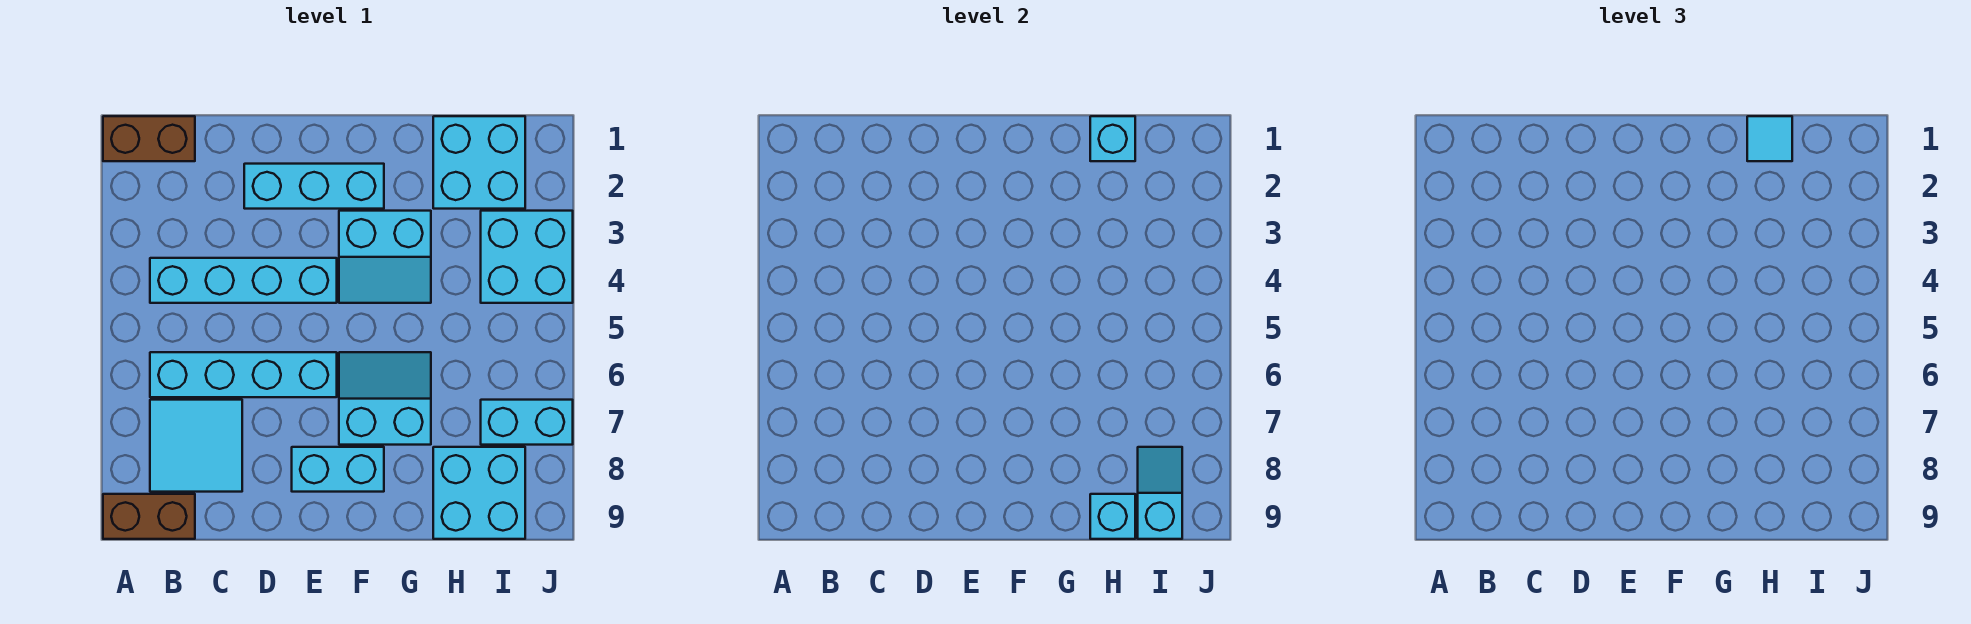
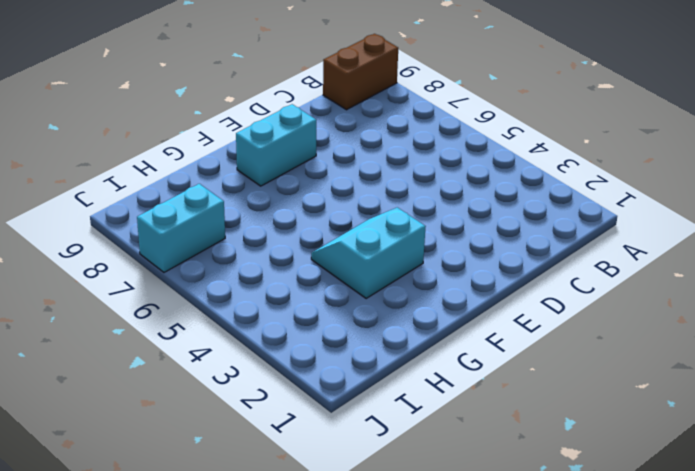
none -> brown brick A1:B1 level 1
none -> cyan brick B4:E4 level 1
none -> cyan brick B6:E6 level 1

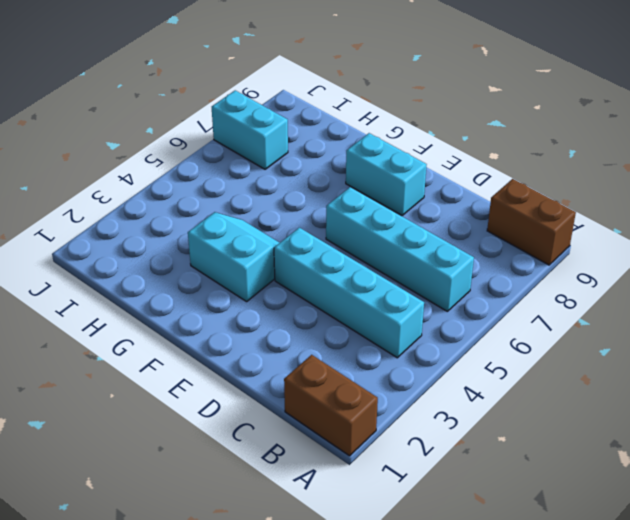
none -> cyan tile B7:C8 level 1
none -> cyan brick D2:F2 level 1
none -> cyan slope F6:G7 level 1 top 7

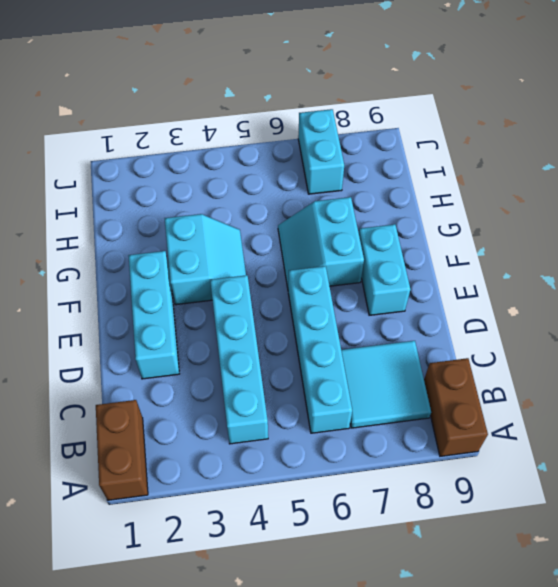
none -> cyan brick H1:I2 level 1
none -> cyan brick H8:I9 level 1
none -> cyan brick I3:J4 level 1

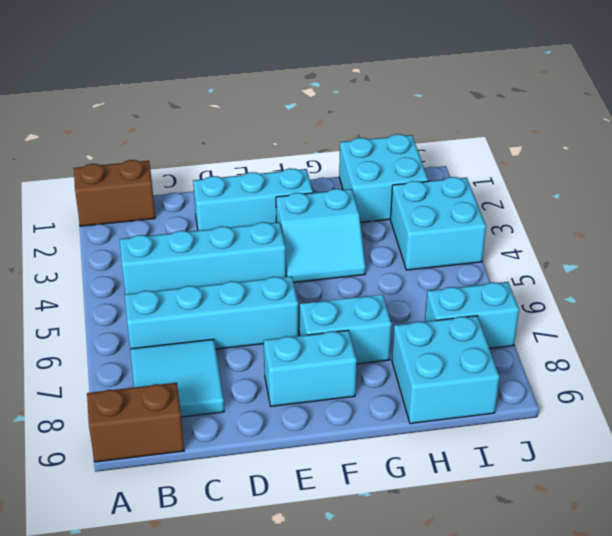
none -> cyan brick H1 level 2
none -> cyan brick H9 level 2
none -> cyan slope I8:I9 level 2 top 9

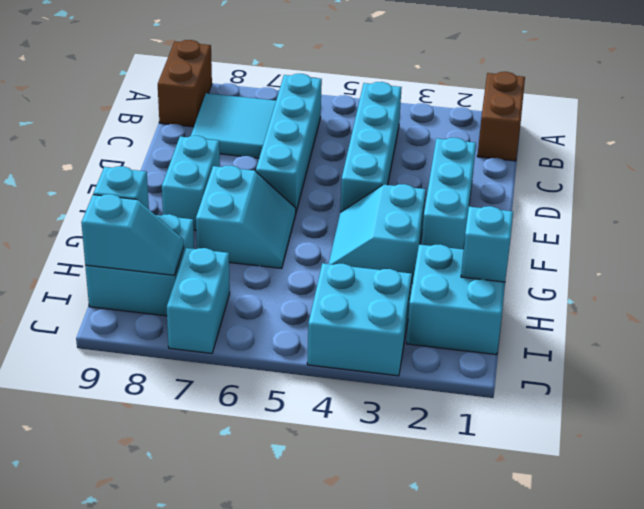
none -> cyan tile H1 level 3

